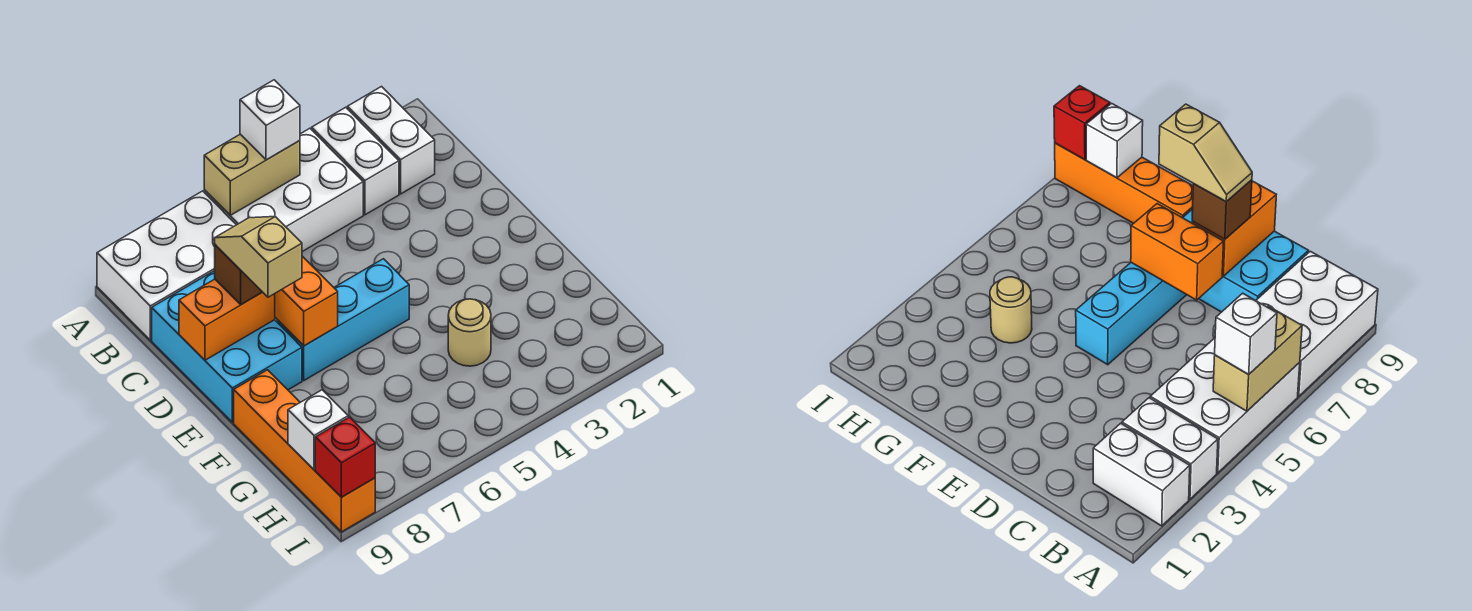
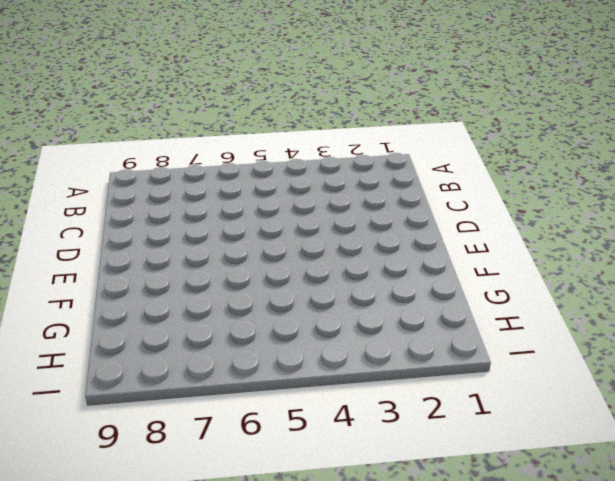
none -> white brick A2:B2 level 1
none -> white brick A3:B3 level 1
none -> white brick A4:B6 level 1

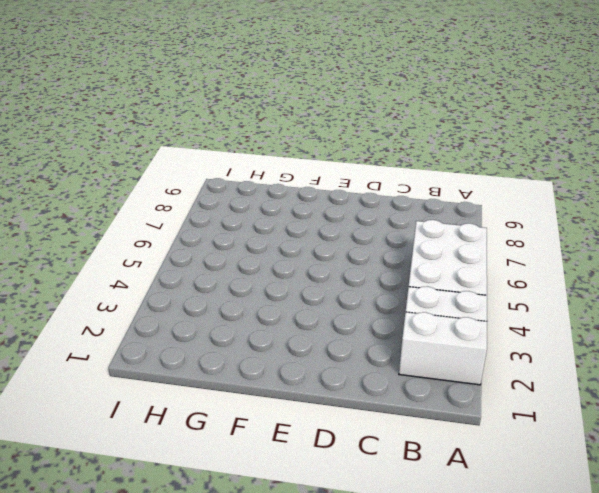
none -> white brick A7:B9 level 1
none -> cyan brick C8:E9 level 1
none -> cyan brick E5:E7 level 1

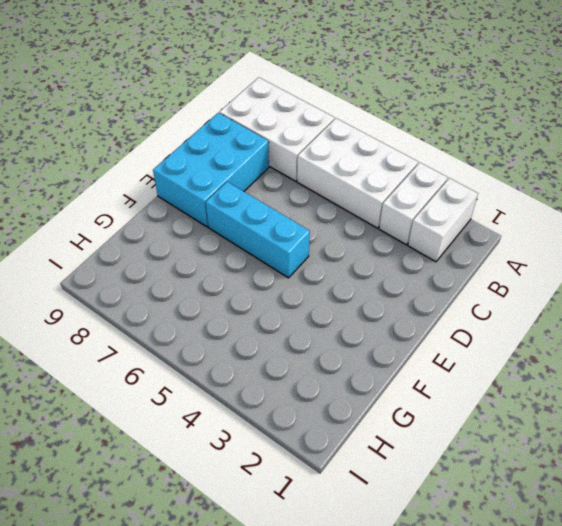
none -> orange brick F9:I9 level 1
none -> tan round brick G4 level 1
none -> tan brick A5:A6 level 2

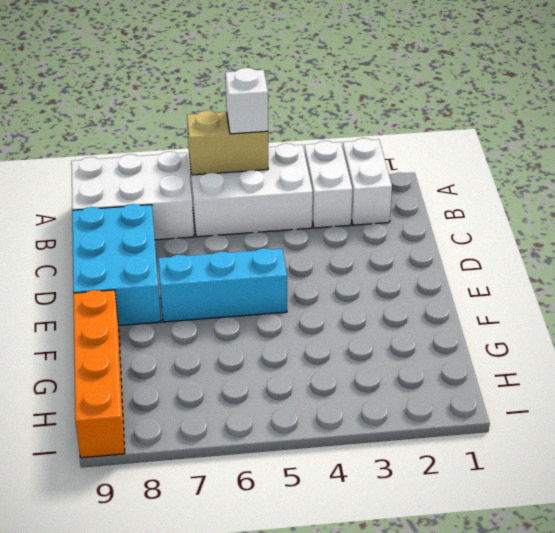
none -> tan round brick G4 level 1
none -> orange brick D7:E7 level 2
none -> orange brick D8:D9 level 2

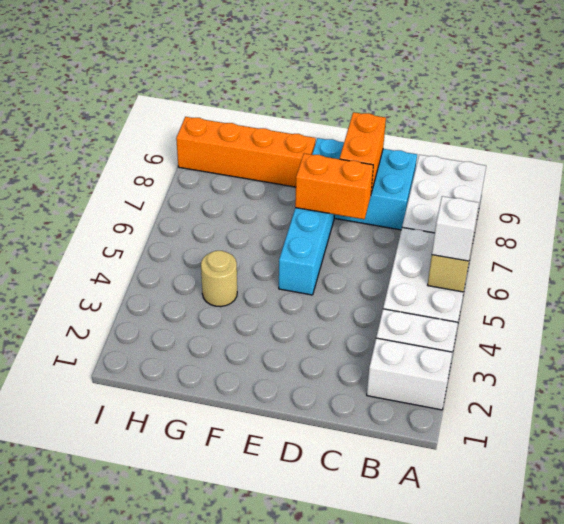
none -> white brick H9 level 2
none -> red brick I9 level 2
none -> brown brick D8 level 3

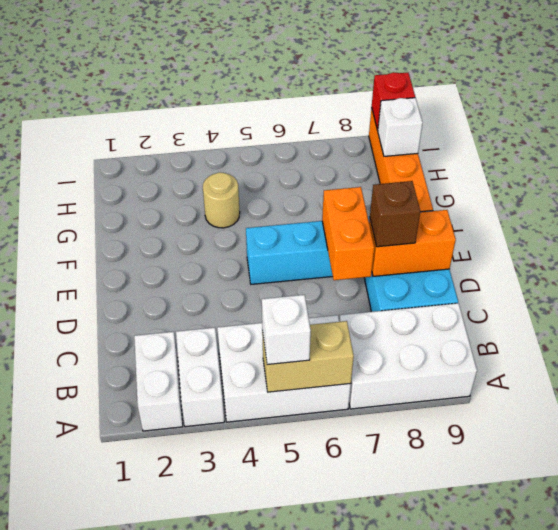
none -> tan slope D8:E8 level 4 top E

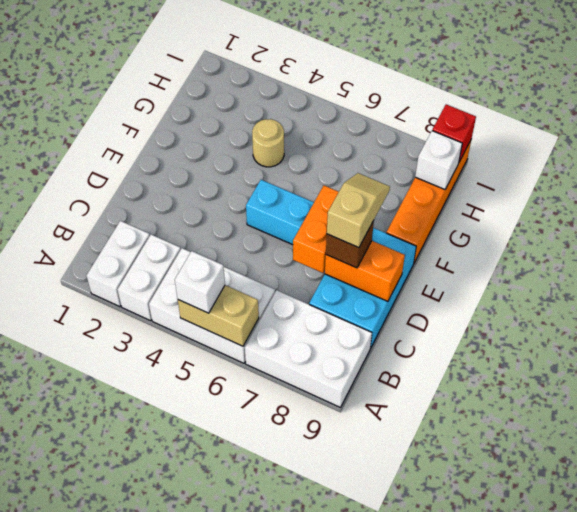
tan slope D8:E8 level 4 top D -> tan slope D8:E8 level 4 top E

